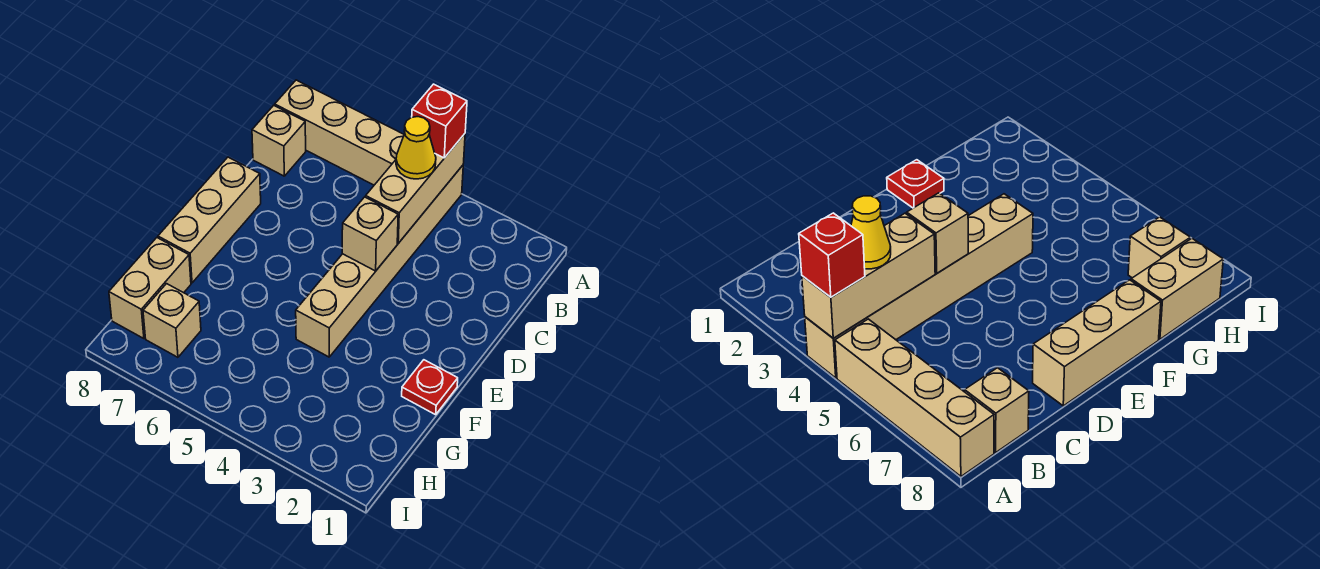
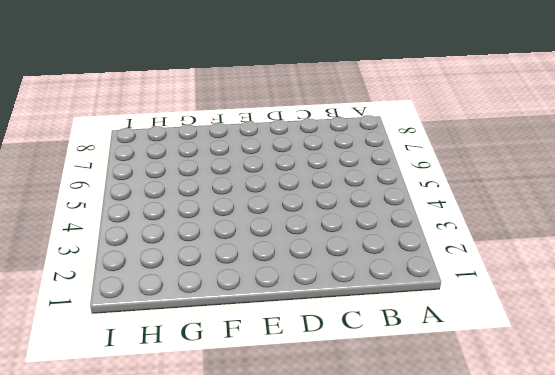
none -> tan brick A4:F4 level 1
none -> tan brick A5:A8 level 1

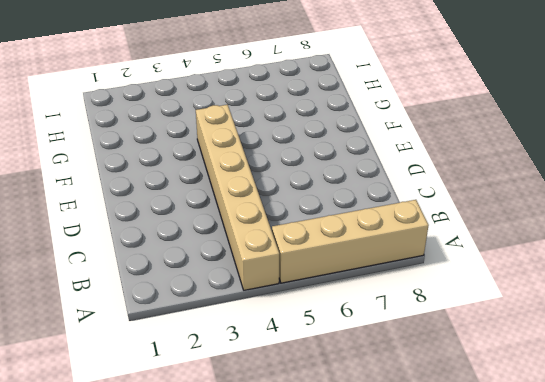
none -> tan brick B8 level 1
none -> tan brick D8:F8 level 1

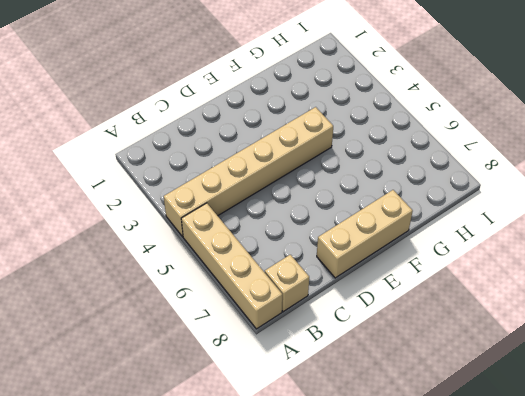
none -> red plate F1 level 1
none -> tan brick G8:H8 level 1

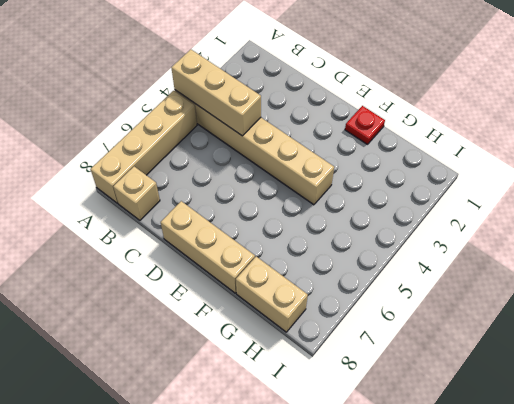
none -> tan brick H7 level 1
none -> tan brick D4 level 2

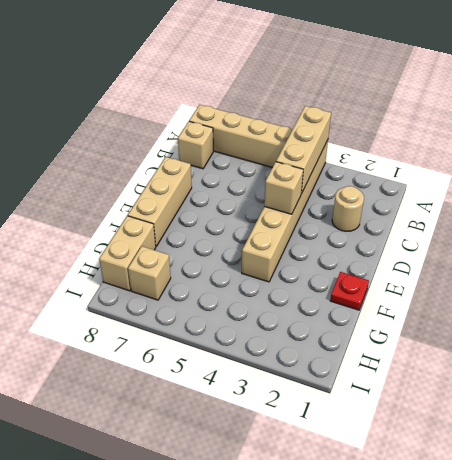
tan round brick C2 level 1 -> none
none -> red brick A4 level 3
none -> yellow cone B4 level 3

